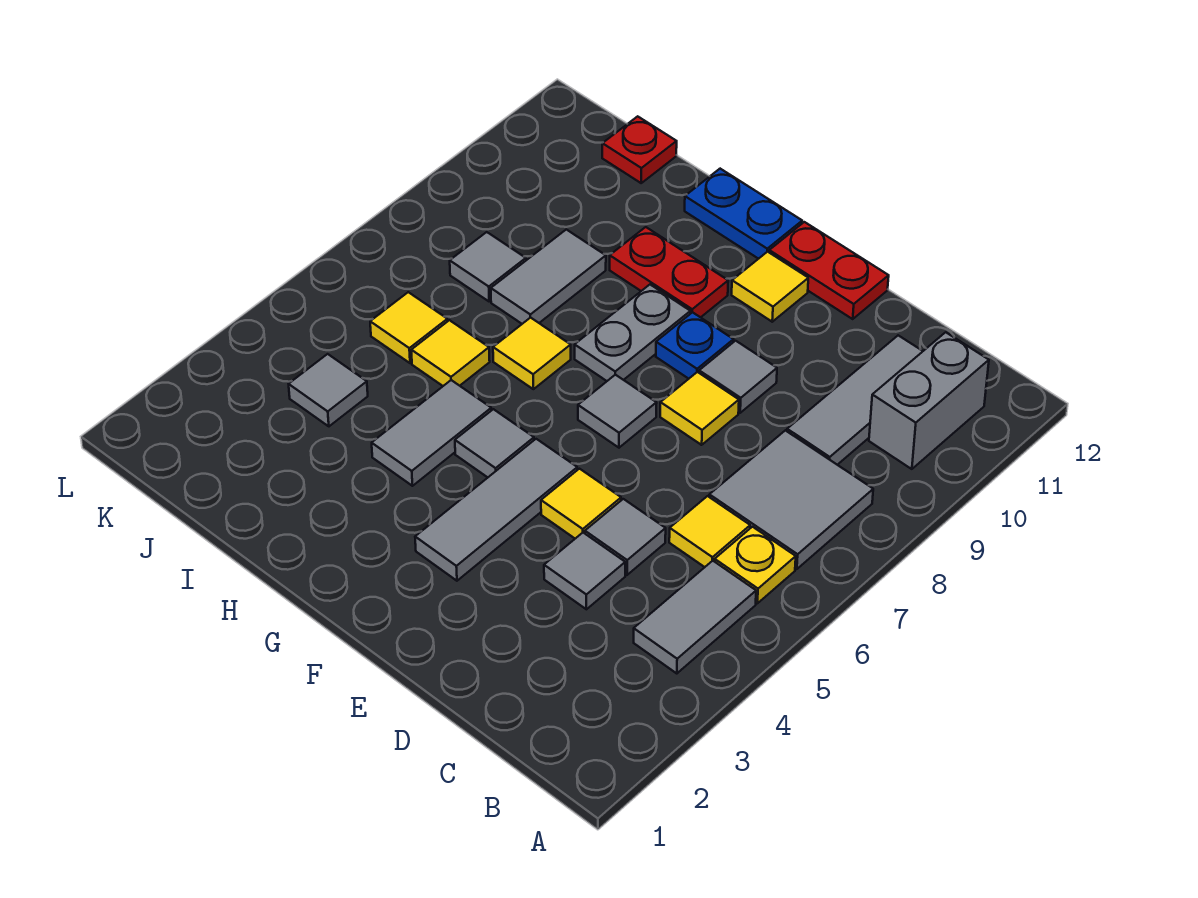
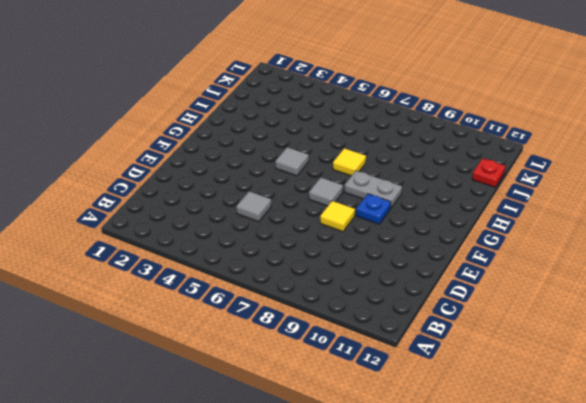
none -> grey tile B4:B5 level 1
none -> yellow plate B6 level 1
none -> grey tile B7:C8 level 1

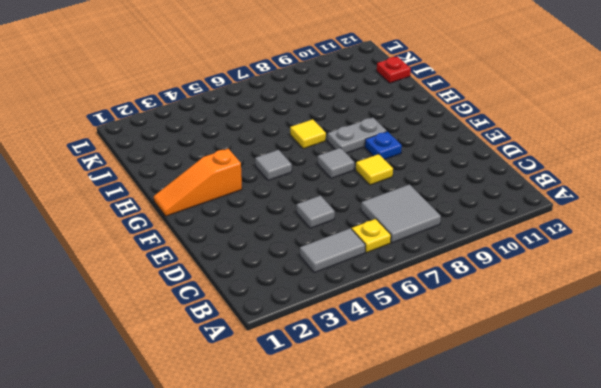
orange slope G1:G3 level 1 top 3 -> none
none -> grey brick B10:B11 level 1
none -> yellow tile C6 level 1
none -> grey tile C9:C11 level 1

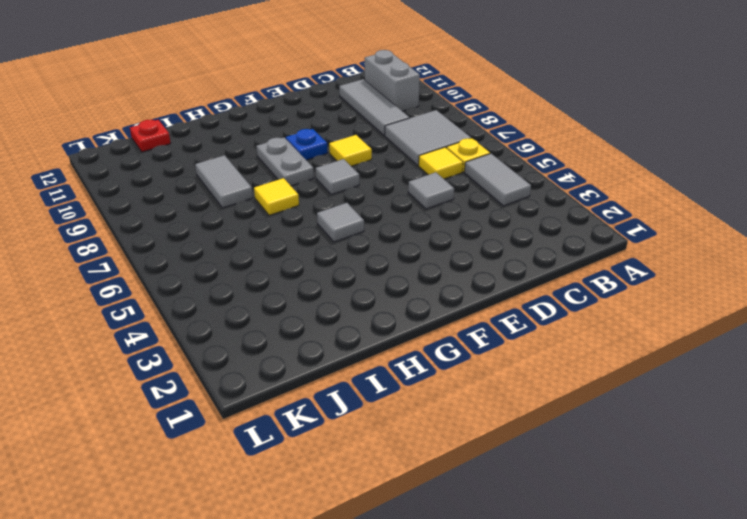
none -> grey tile D4 level 1
none -> yellow tile E5 level 1
none -> grey tile E9 level 1

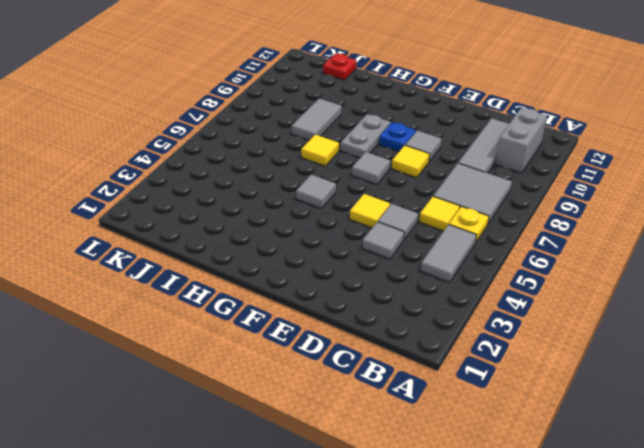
none -> red plate E12:F12 level 1
none -> grey tile F3:F5 level 1
none -> yellow tile F11 level 1

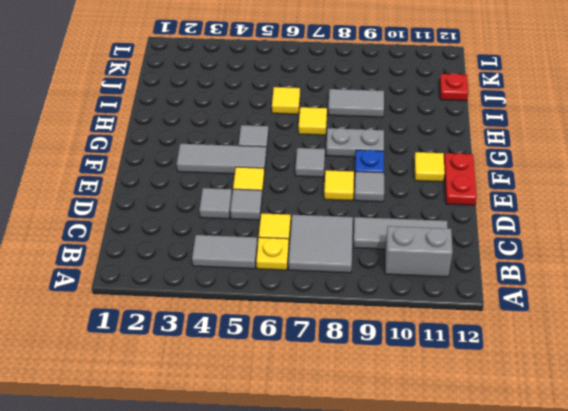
none -> red plate G10:H10 level 1
none -> blue plate G12:H12 level 1
none -> grey tile H4:H5 level 1

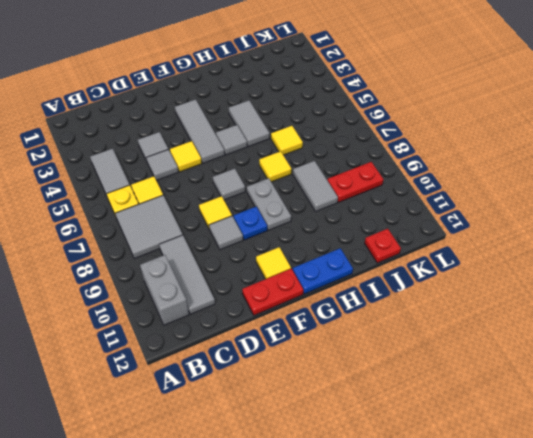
red plate J9:K9 level 1 -> red plate G10:H10 level 1
none -> grey tile J4 level 1
none -> yellow tile J6 level 1
none -> grey tile J8 level 1

